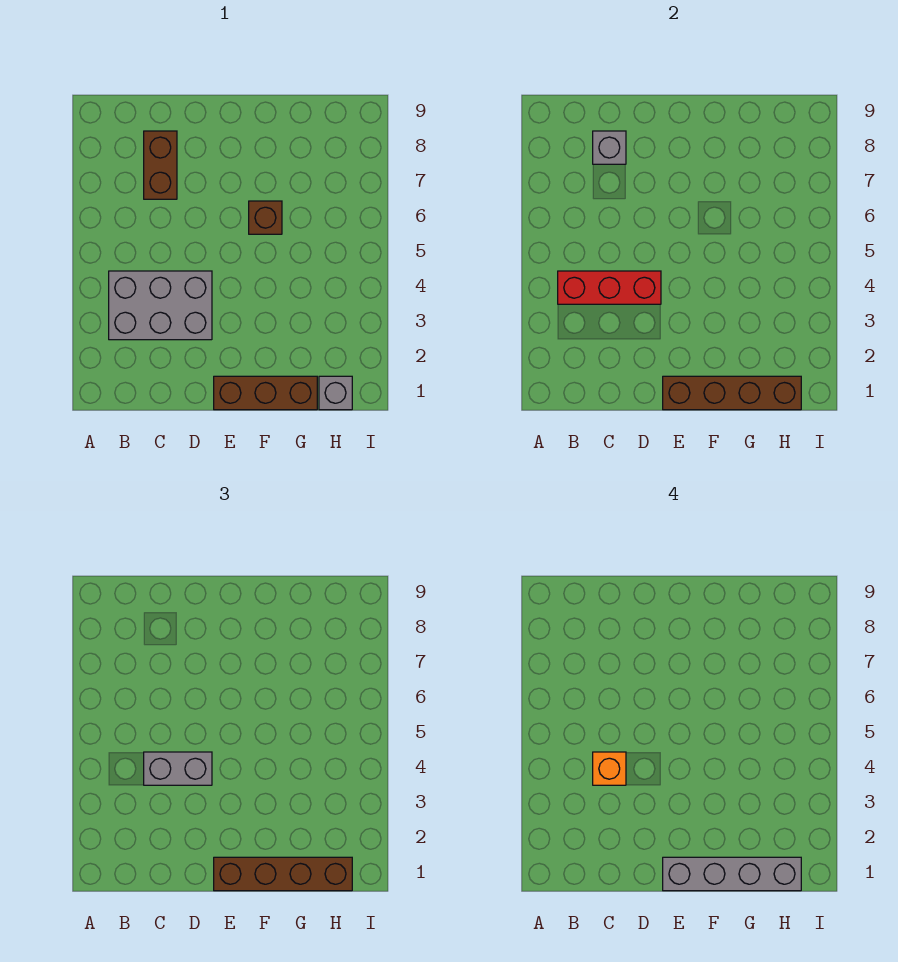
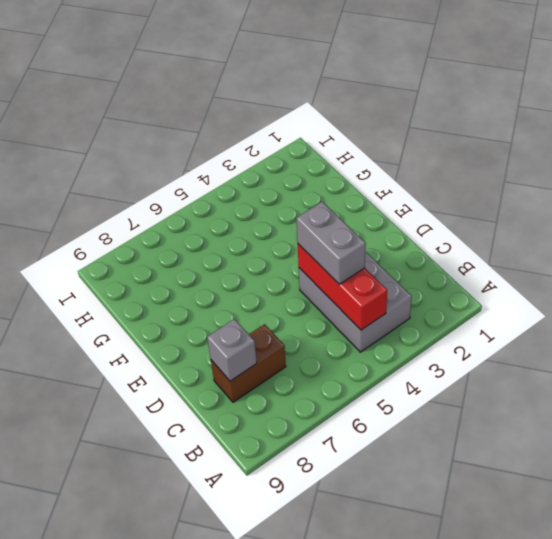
none -> brown brick E1:G1 level 1
none -> brown brick F6 level 1
none -> grey brick H1 level 1

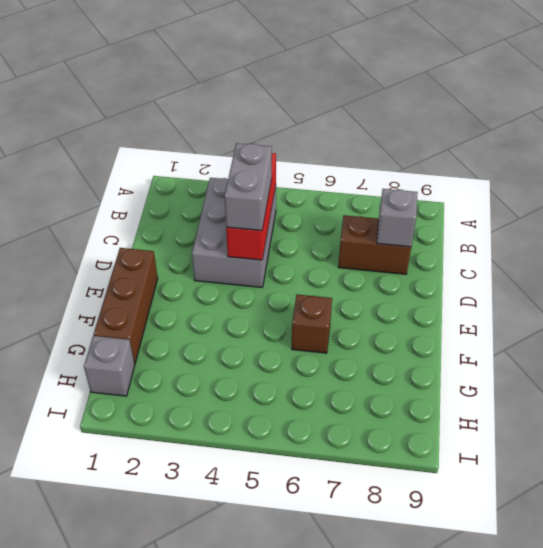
none -> brown brick E1:H1 level 2
none -> brown brick E1:H1 level 3
none -> orange brick C4 level 4

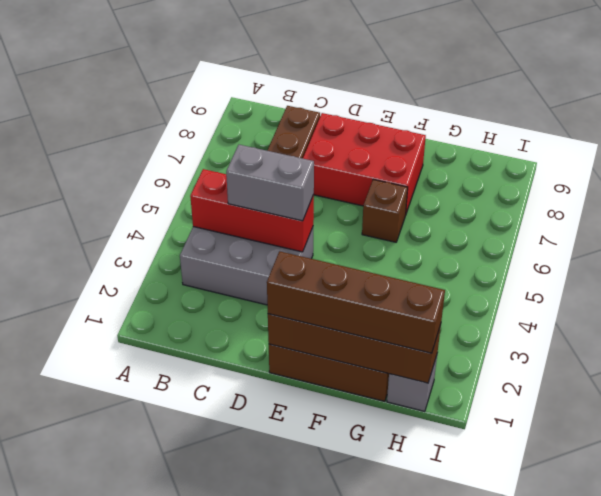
red brick D7:F8 level 1 -> none
none -> grey brick C8 level 2
none -> orange brick C4 level 4
none -> grey brick E1:H1 level 4

